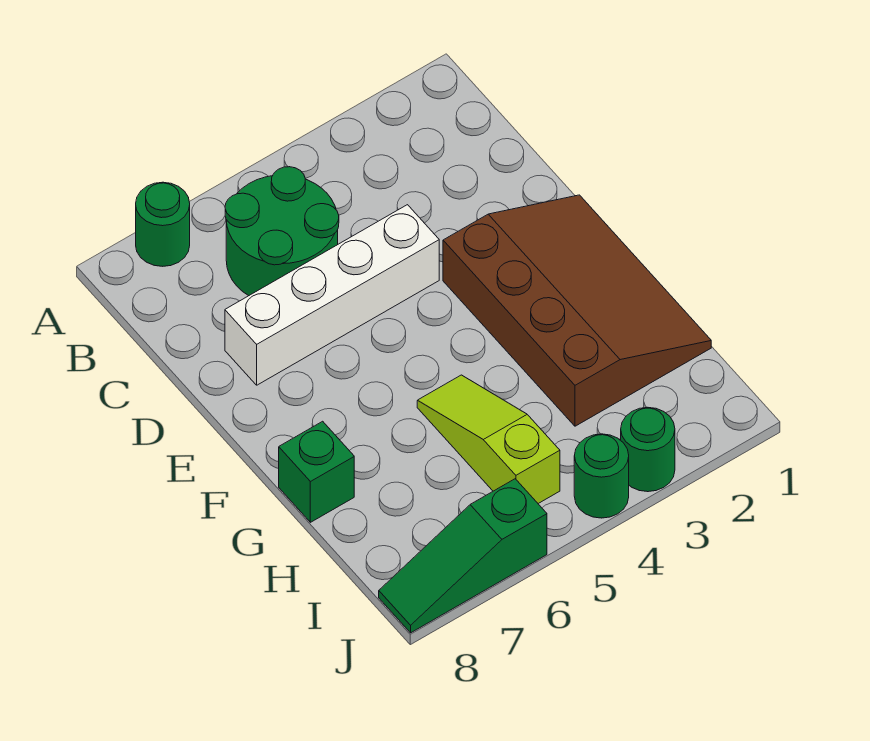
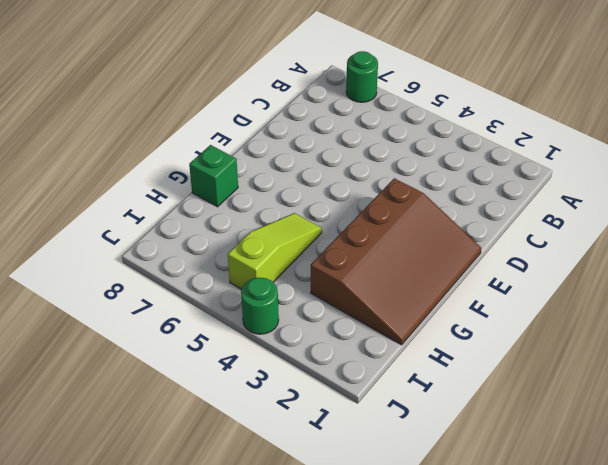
none -> green round brick B5:C6 level 1
none -> white brick D4:D7 level 1

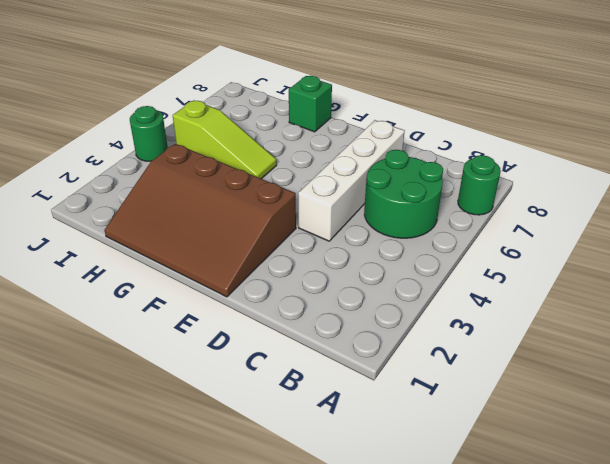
none -> green round brick J3 level 1
none -> green slope J6:J8 level 1 top 6

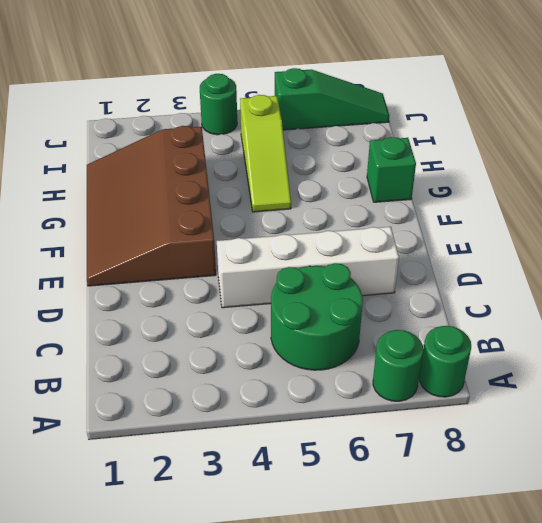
green round brick A8 level 1 -> green round brick J3 level 1

